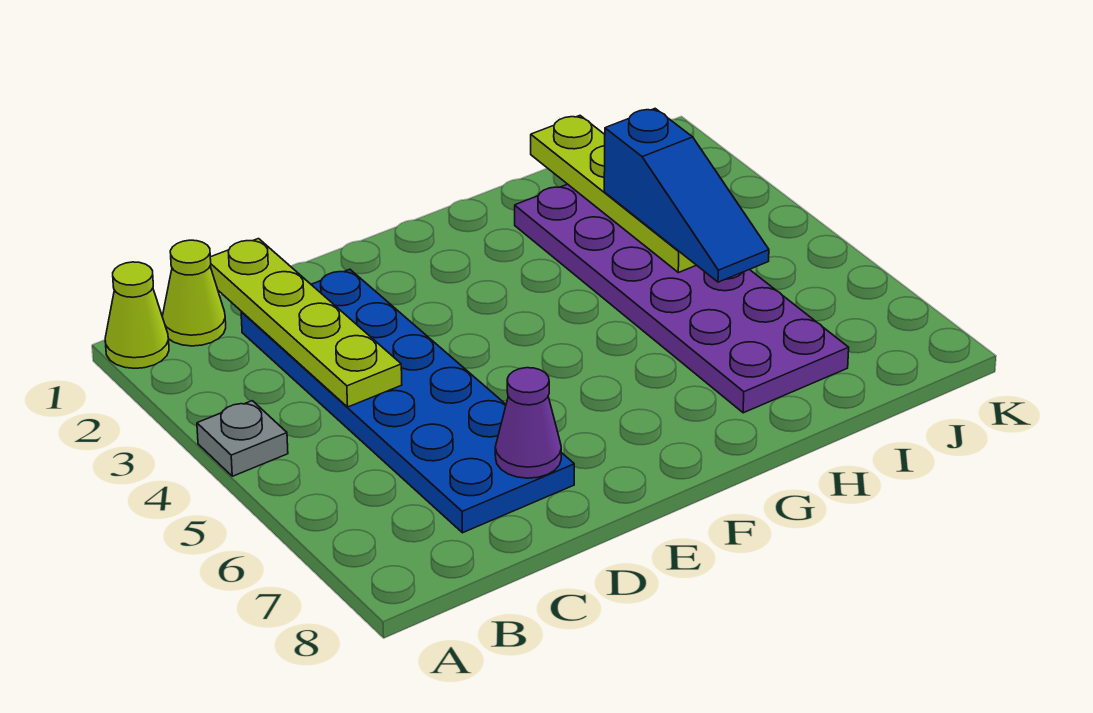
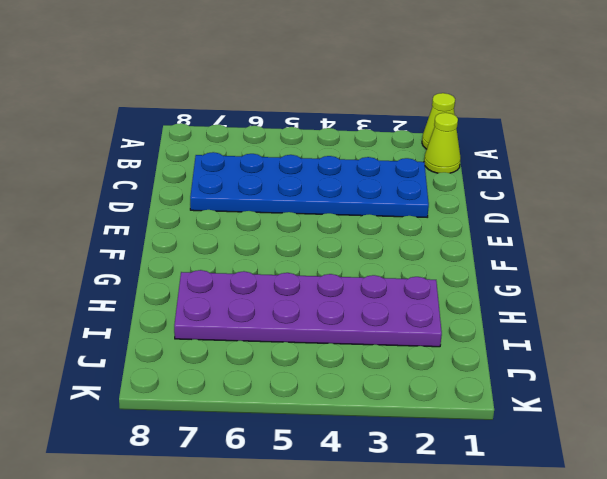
none -> grey plate A4 level 1
none -> lime plate C1:C4 level 2

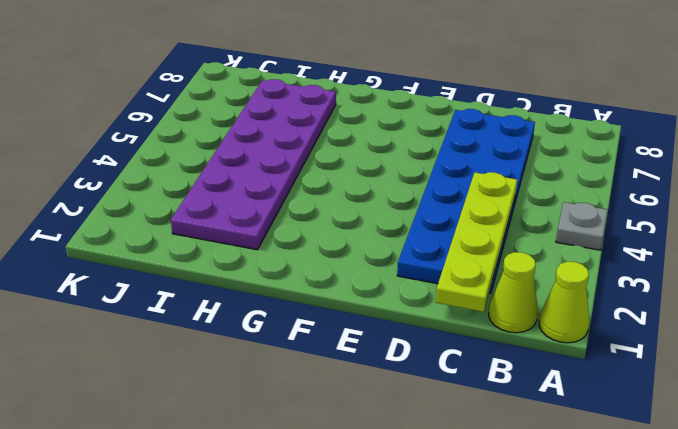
none -> purple cone D7 level 2
none -> lime plate I1:I4 level 2

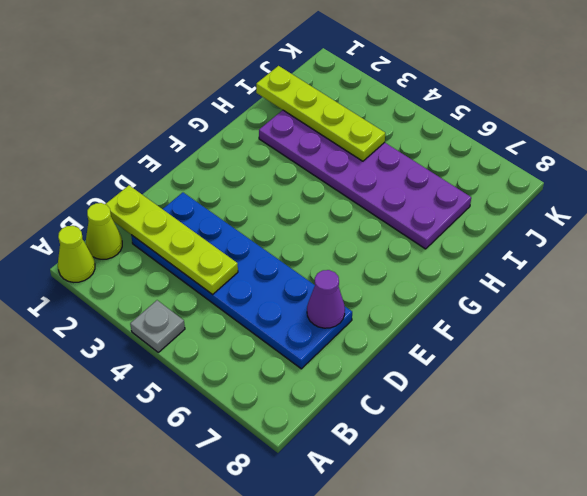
none -> blue slope I3:I5 level 3 top 3

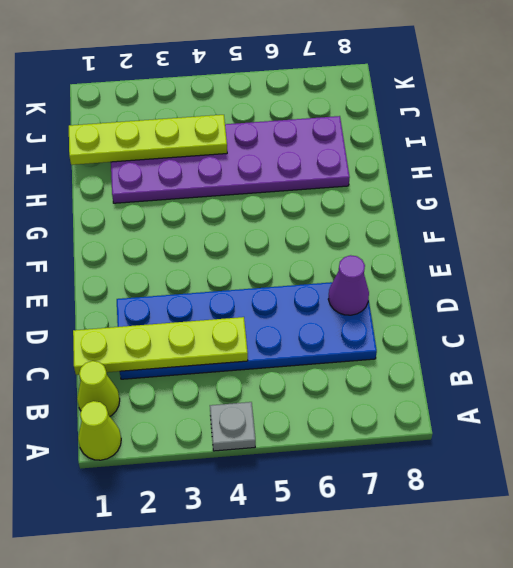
none -> blue slope I3:I5 level 3 top 3

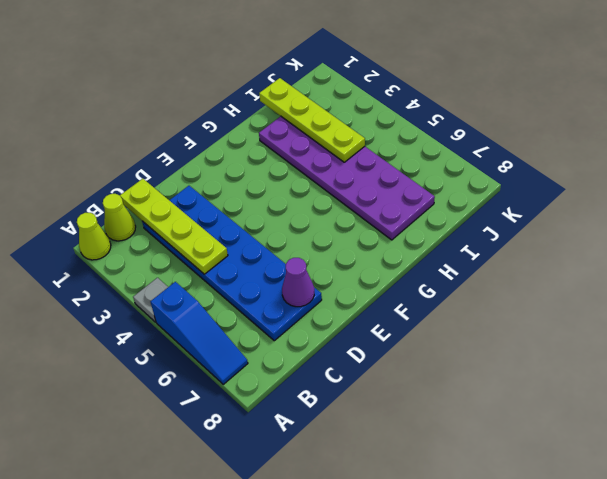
blue slope A5:A7 level 1 top 5 -> blue slope I3:I5 level 3 top 3

